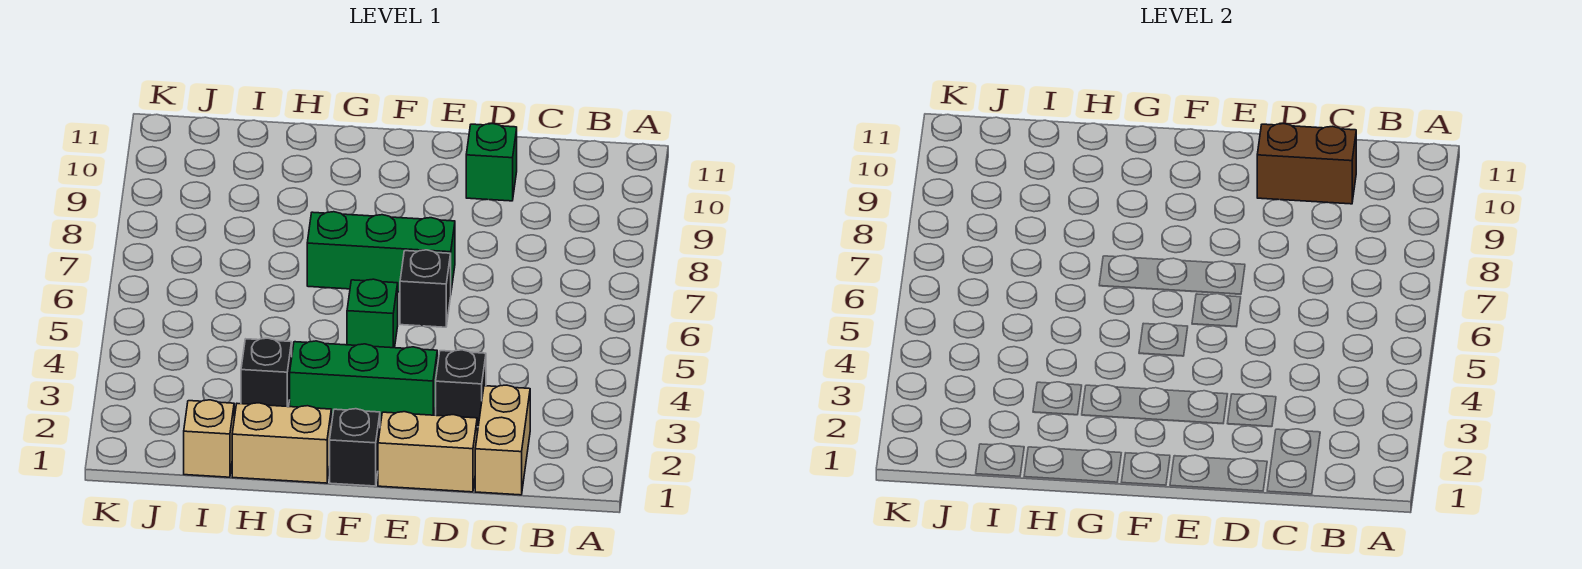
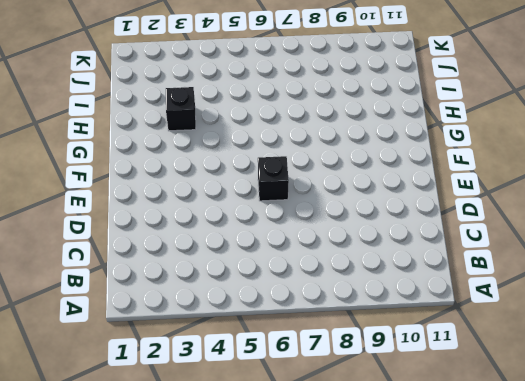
none -> tan brick C1:C2 level 1
none -> tan brick D1:E1 level 1
none -> black brick D3 level 1

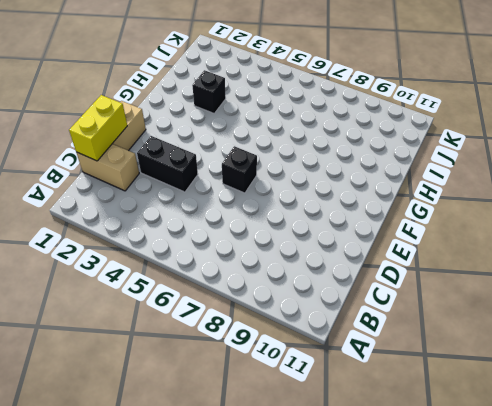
yellow brick C1:D1 level 2 -> none
black brick D3:D4 level 1 -> black brick D3 level 1
none -> green brick D10 level 1
none -> green brick E3:G3 level 1
none -> green brick E7:G7 level 1

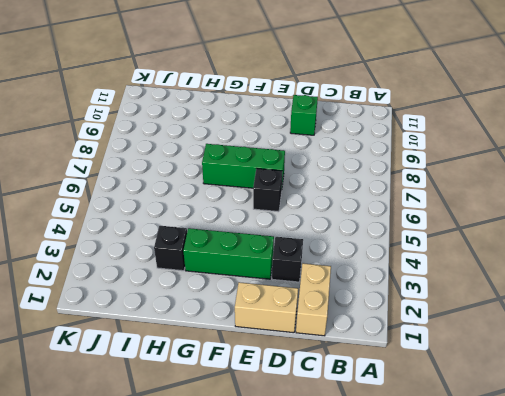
none -> black brick F1 level 1
none -> green brick F5 level 1
none -> tan brick G1:H1 level 1

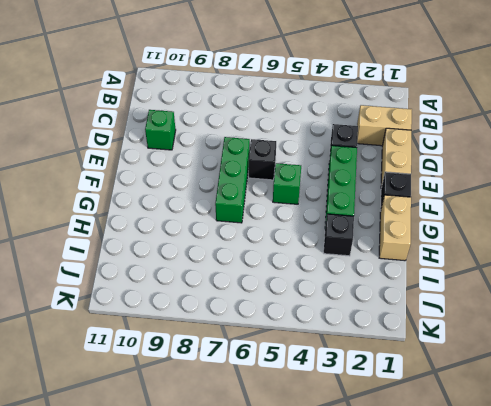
none -> tan brick I1 level 1
none -> brown brick C10:D10 level 2

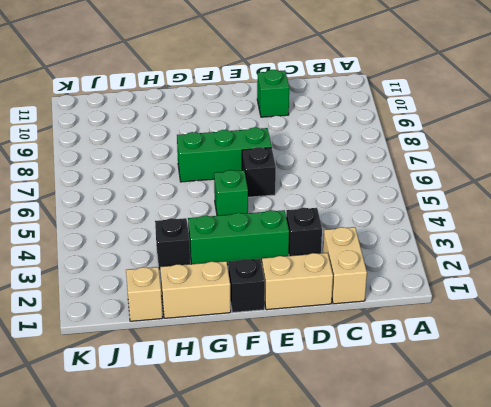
none -> brown brick C10:D10 level 2

